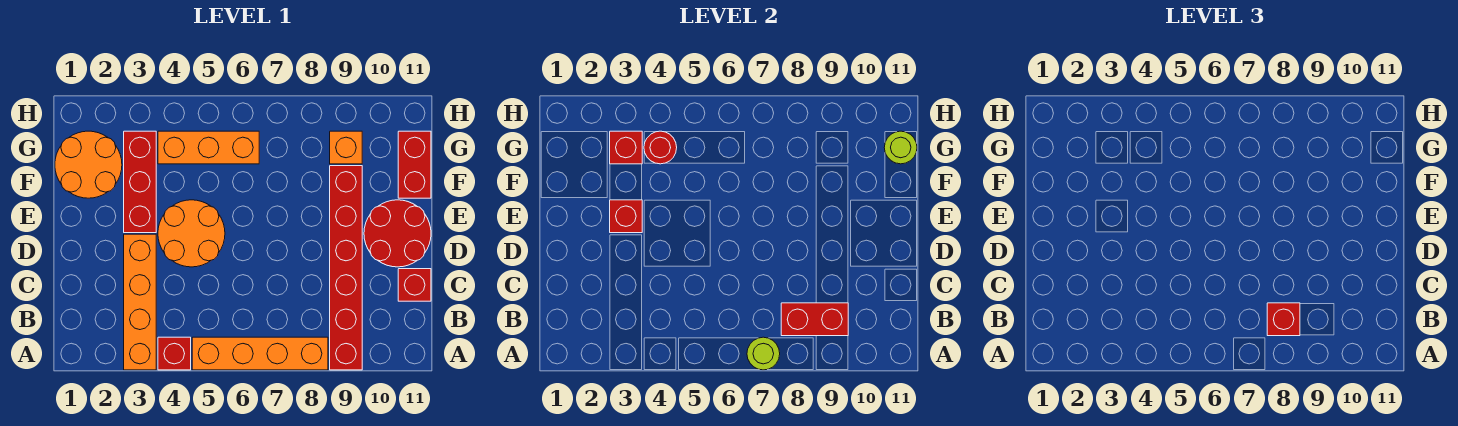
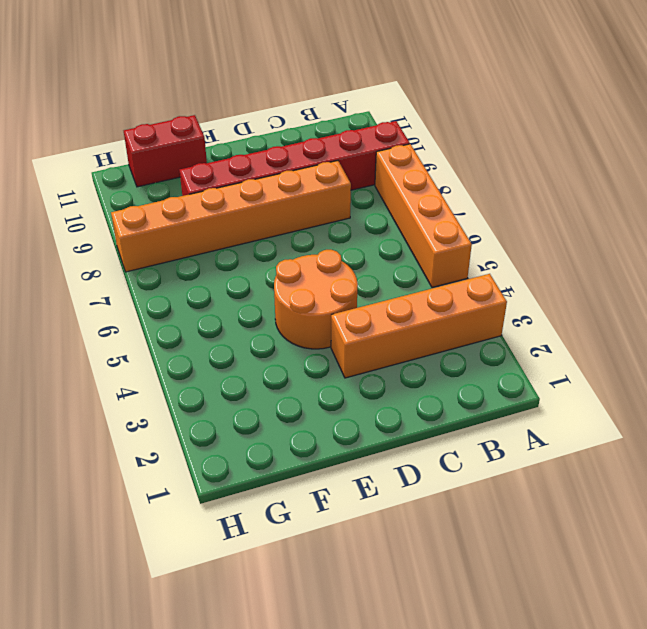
orange brick C8:H8 level 1 -> none
none -> red brick A4 level 1
none -> red brick C11 level 1
none -> red round brick D10:E11 level 1

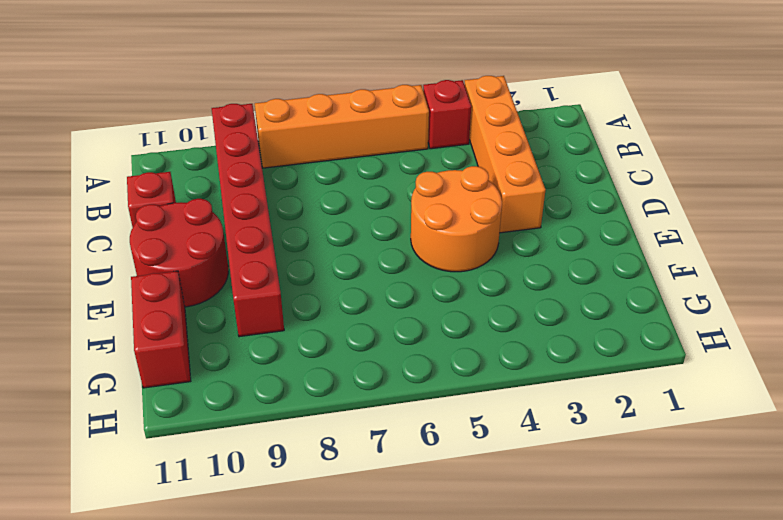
none -> red brick E3:G3 level 1
none -> orange round brick F1:G2 level 1
none -> orange brick G4:G6 level 1

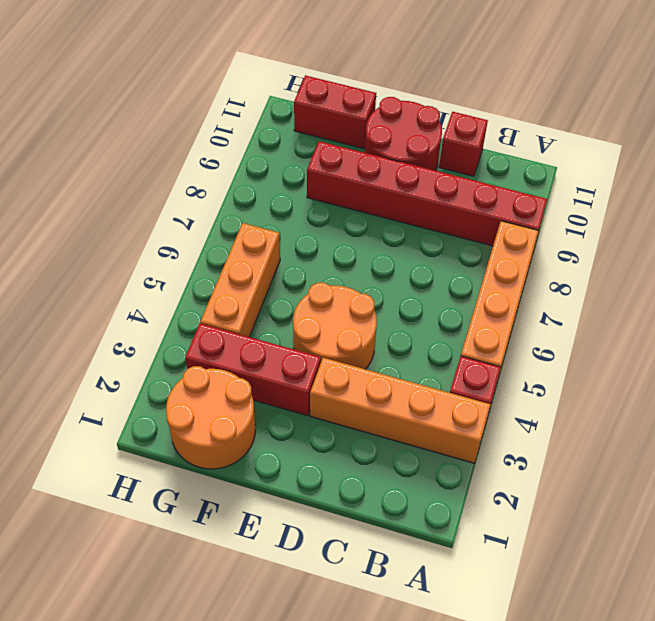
none -> orange brick G9 level 1
none -> lime round brick A7 level 2
none -> red brick B8:B9 level 2

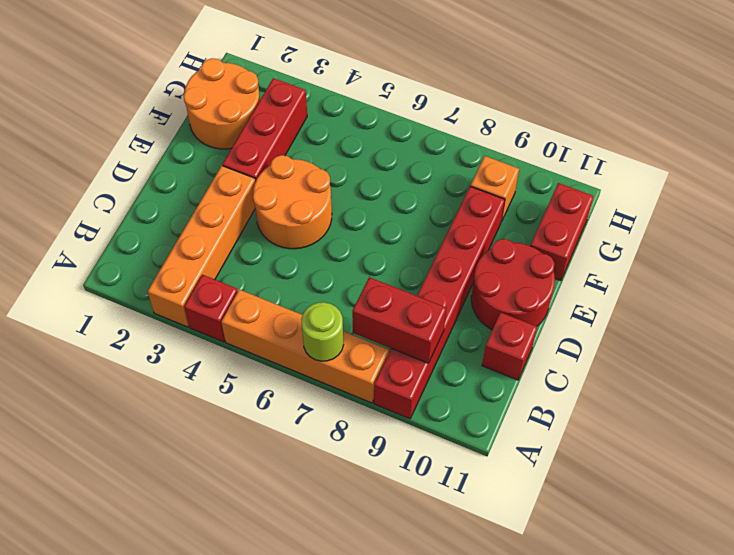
none -> orange brick G4:G6 level 1
none -> red brick E3 level 2
none -> red brick G3 level 2

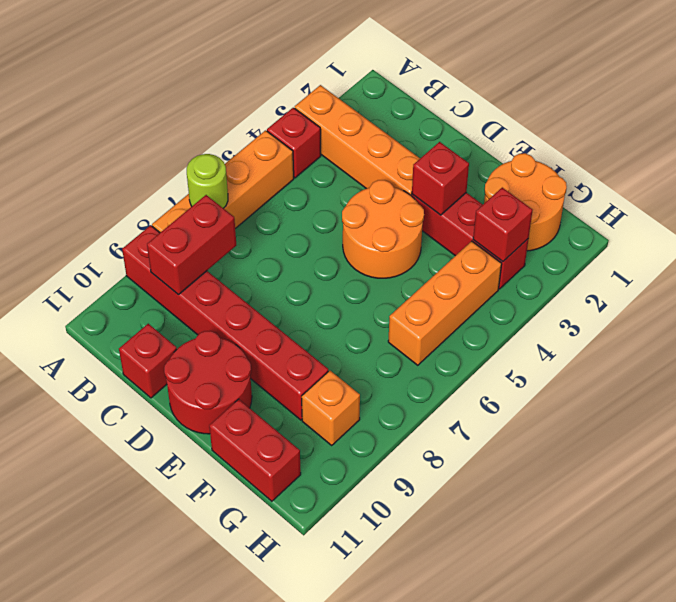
none -> red round brick G4 level 2
none -> lime round brick G11 level 2
none -> red brick B8 level 3

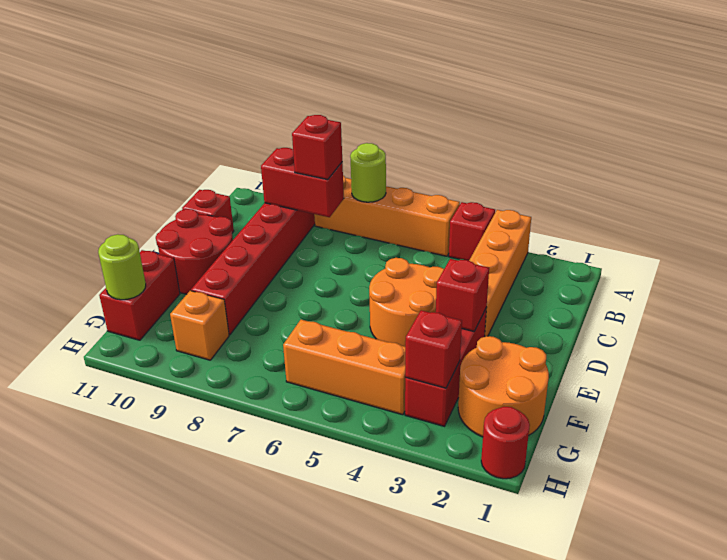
red round brick H1 level 1 -> red round brick G4 level 2

